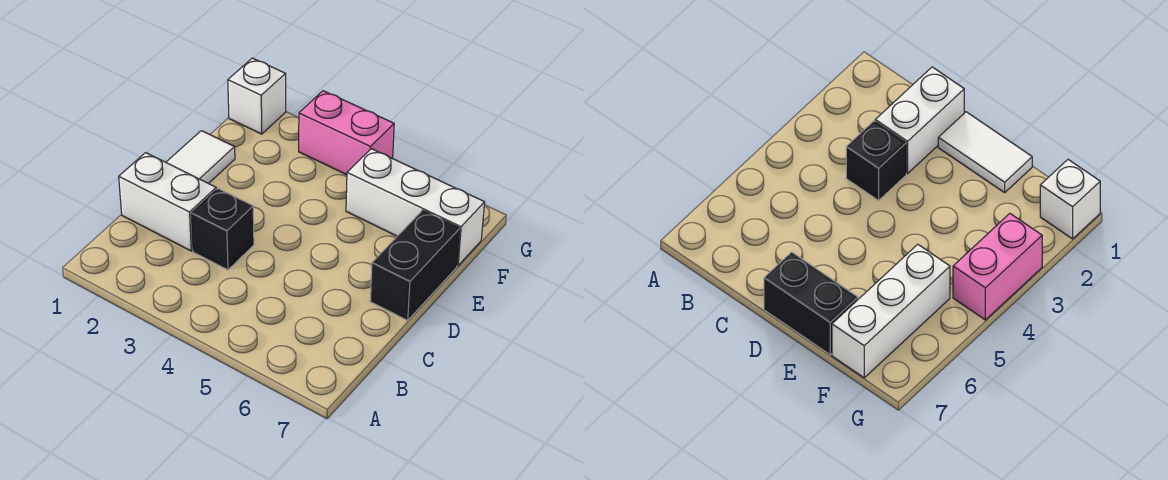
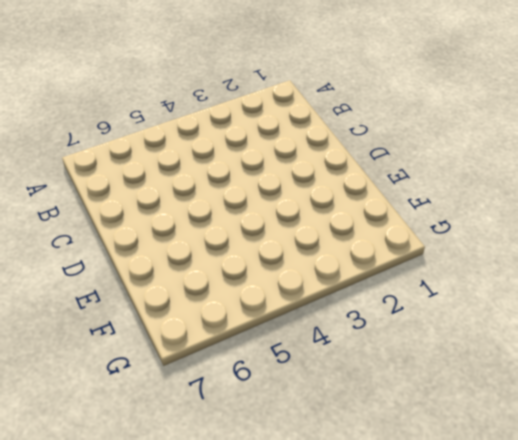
none -> white brick C1:C2 level 1
none -> black brick C3 level 1

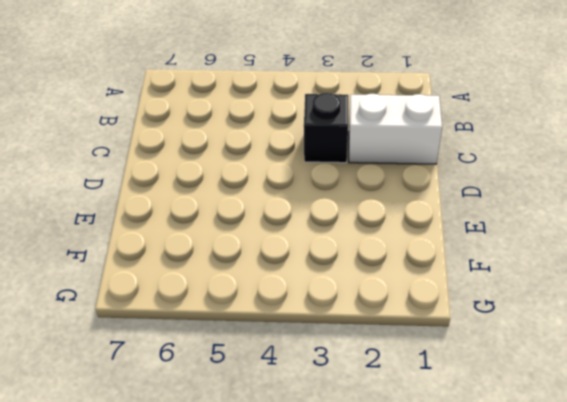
none -> white tile D1:E1 level 1
none -> black brick D7:E7 level 1

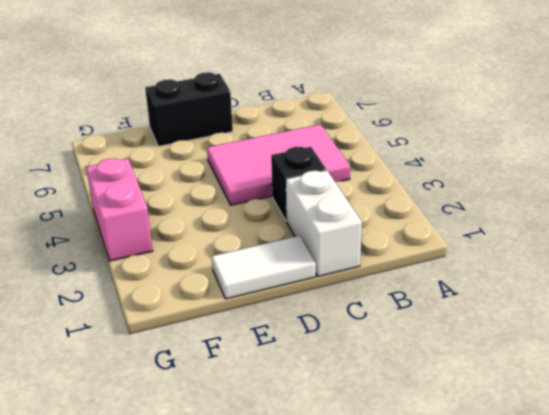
pink tile B4:D5 level 1 -> none
none -> white brick F5:F7 level 1
none -> white brick G1 level 1

